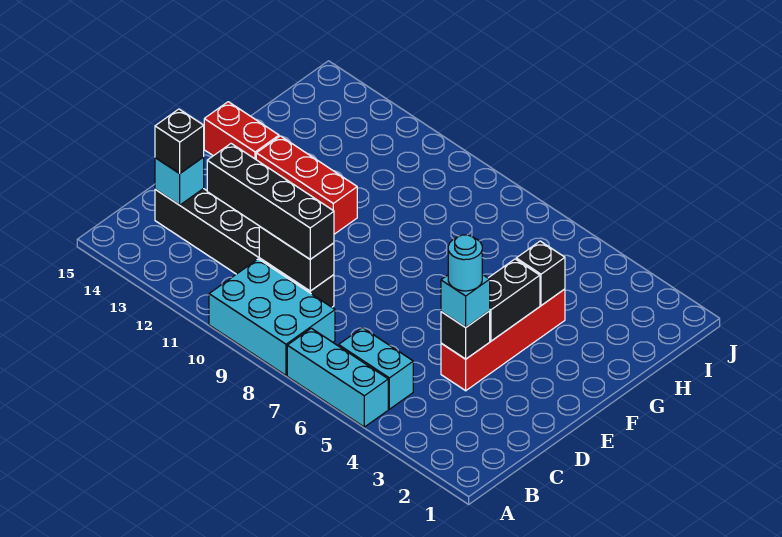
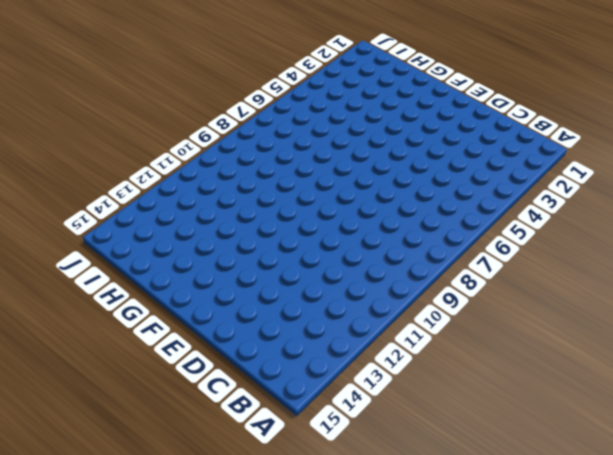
none -> cyan brick A5:A7 level 1
none -> cyan brick A8:B10 level 1
none -> cyan brick B5:B6 level 1

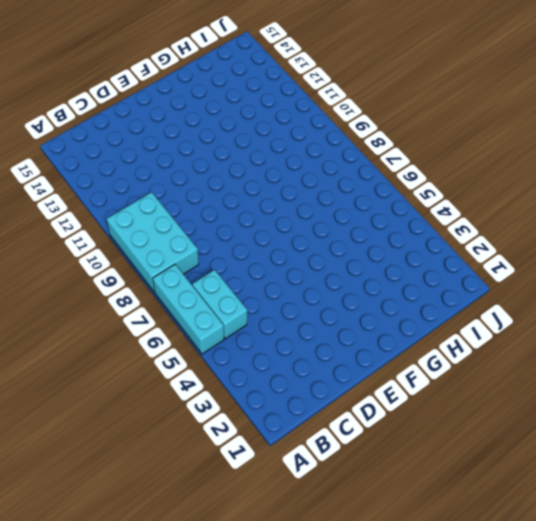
none -> black brick C9:C14 level 1
none -> red brick D4:G4 level 1
none -> red brick F11:F13 level 1

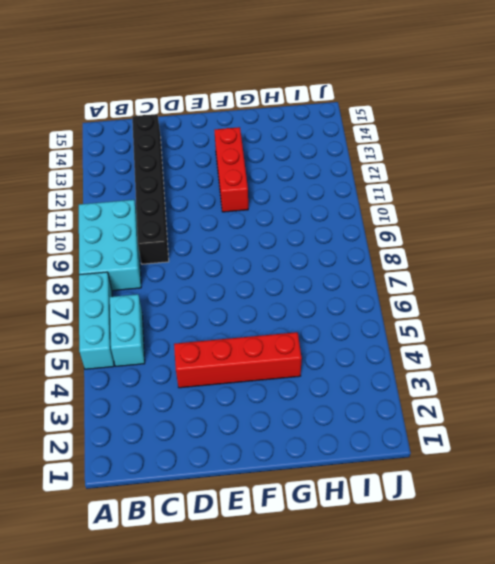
none -> red brick F14:F15 level 1
none -> black brick C9:C10 level 2
none -> cyan brick C14 level 2

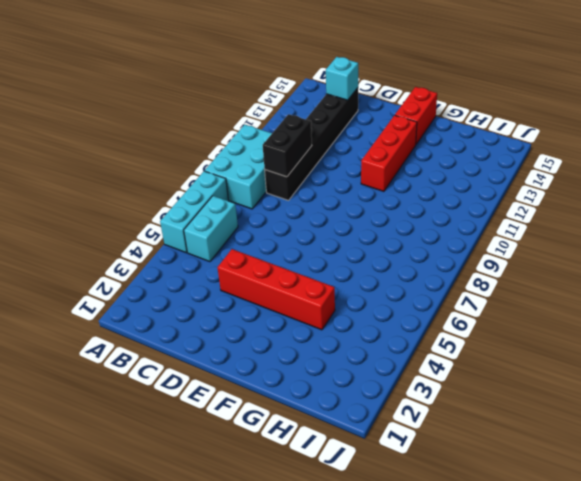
none -> black brick D4 level 2
none -> black brick E4:F4 level 2
none -> black brick G4 level 2

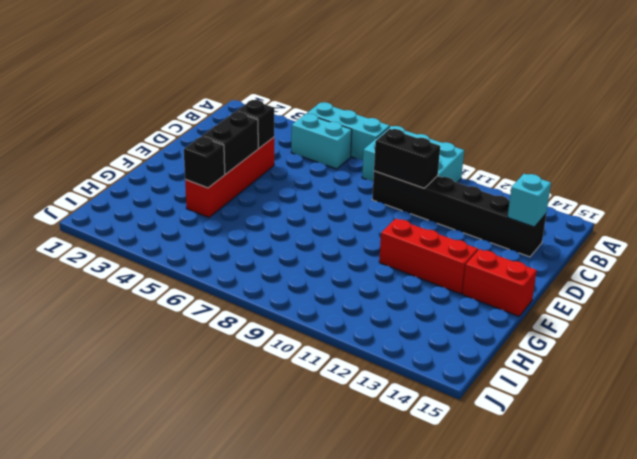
none -> black brick C9:C12 level 3
none -> black brick C14 level 3
none -> cyan brick D4 level 3

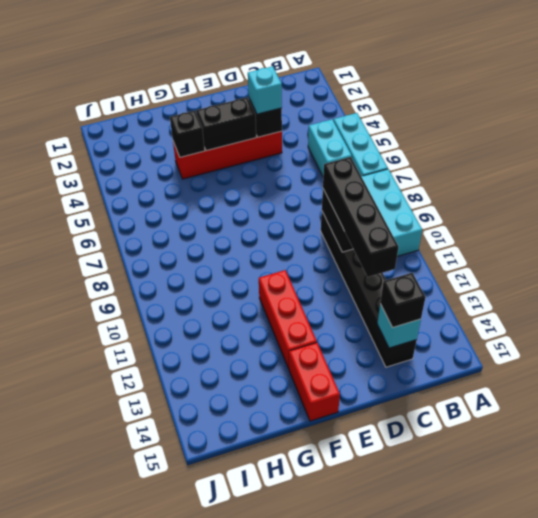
none -> cyan round brick D4 level 4

